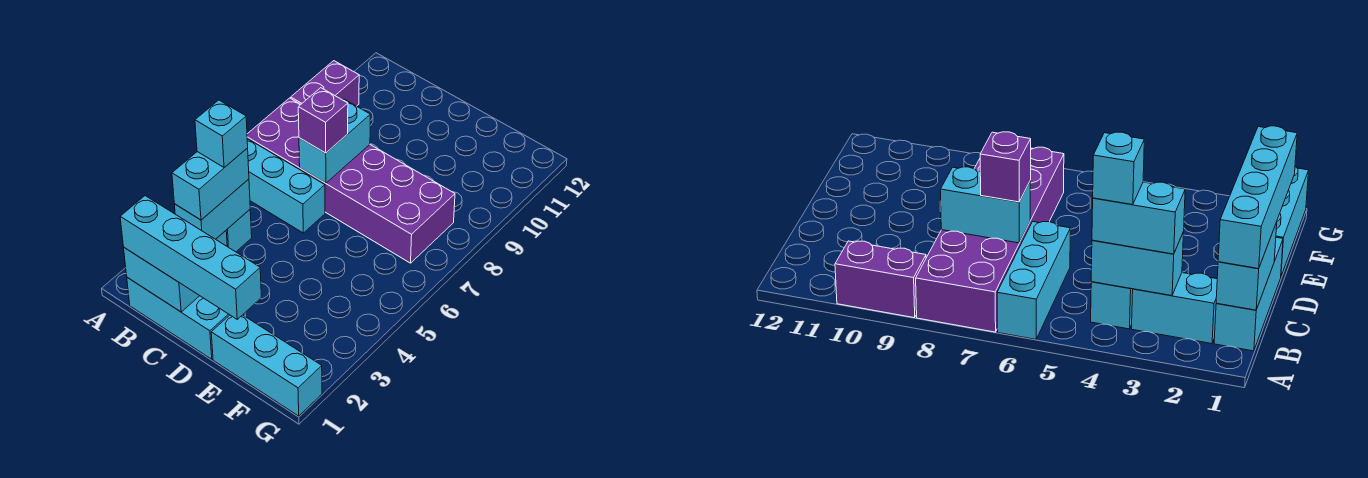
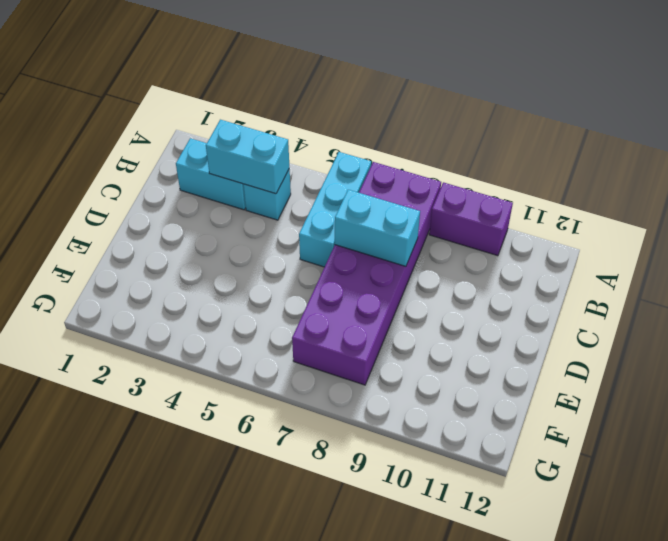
none -> cyan brick B1:D1 level 1
none -> cyan brick E1:G1 level 1
none -> cyan brick B1:C1 level 2

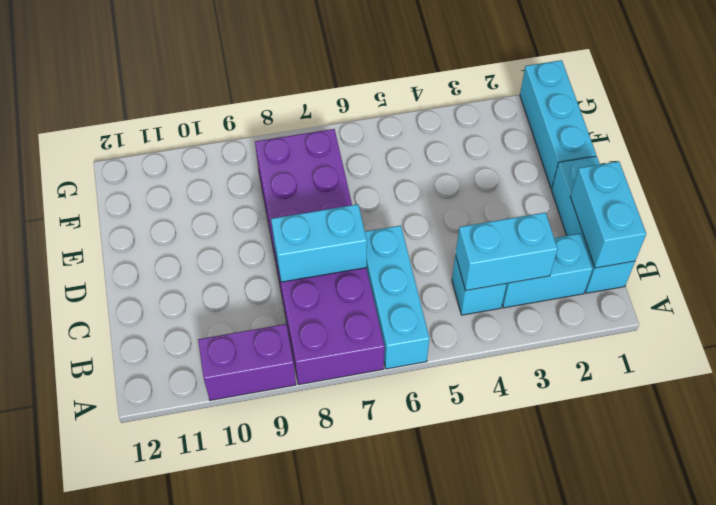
none -> cyan brick B1:E1 level 3
none -> cyan brick B3:B4 level 3
none -> purple brick C7 level 3

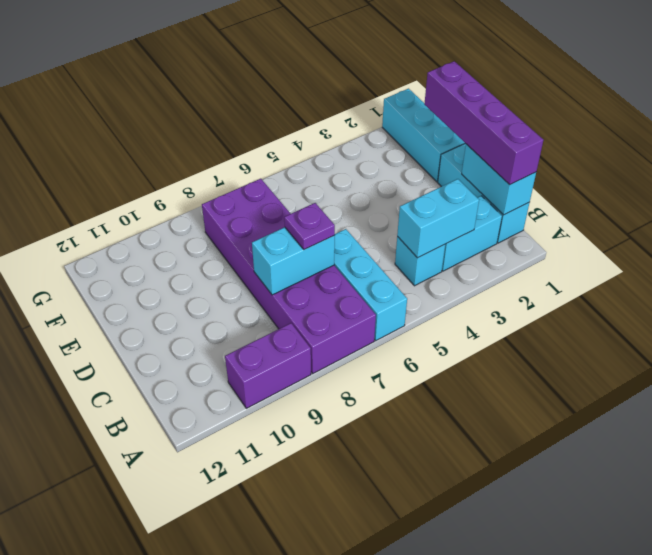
purple brick B1:E1 level 3 -> cyan brick B1:E1 level 3
purple plate C7 level 3 -> purple brick C7 level 3
none -> cyan brick B3:B4 level 3
none -> cyan brick B4 level 4

